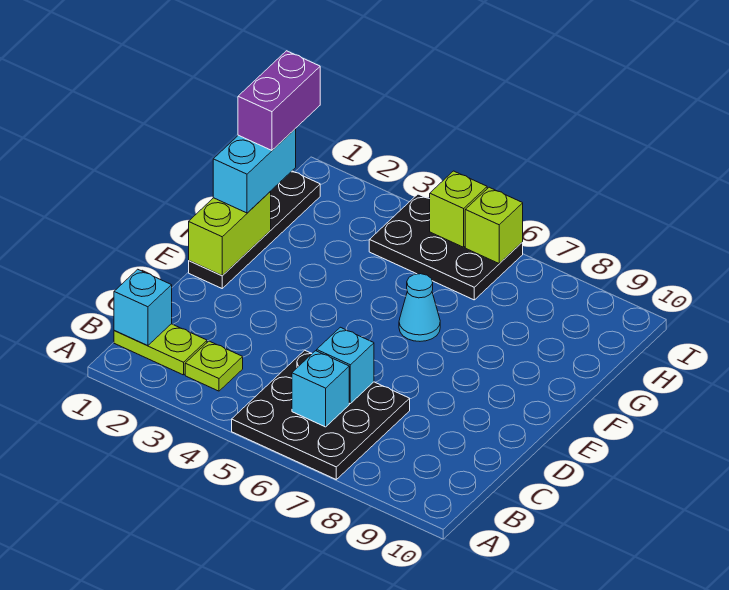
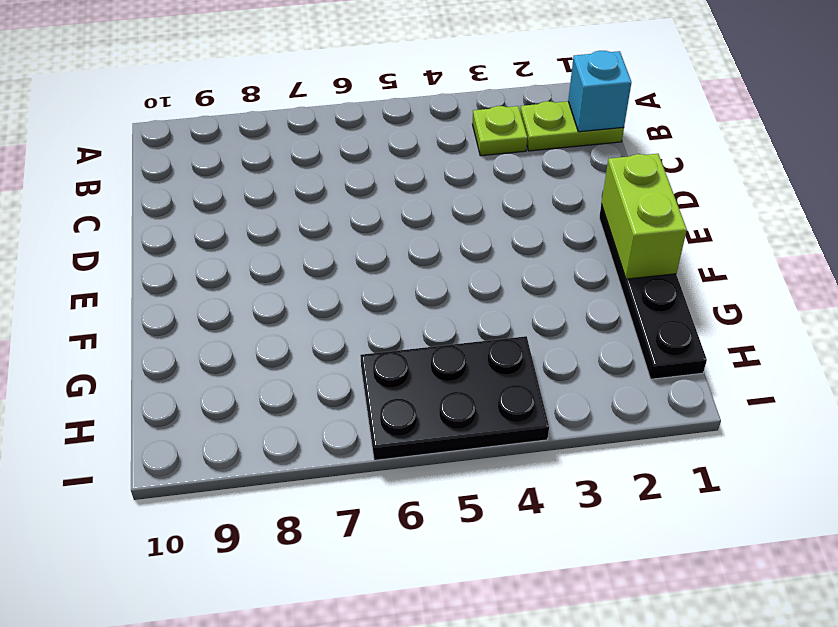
none -> black plate A5:C7 level 1
none -> cyan cone F6 level 1
none -> cyan brick B6 level 2

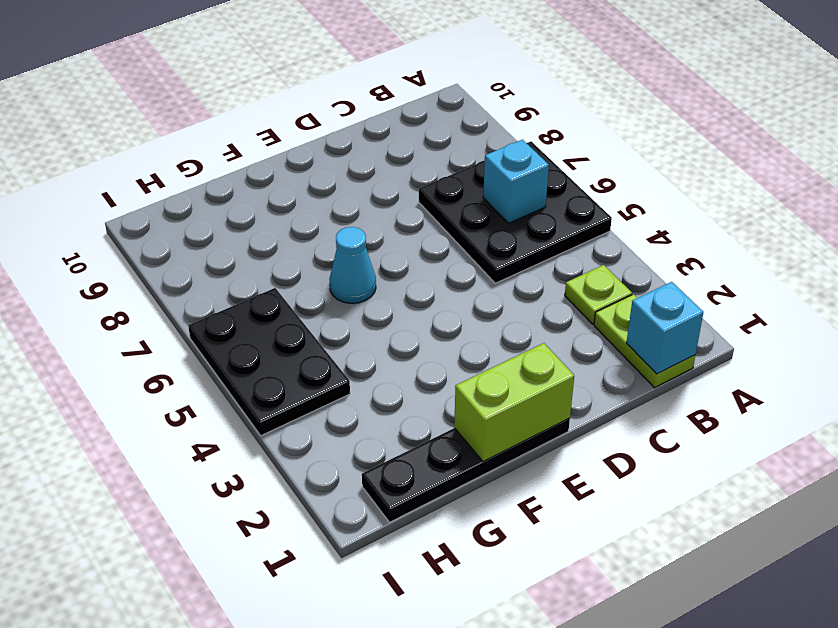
none -> cyan brick C6 level 2
none -> lime brick I5 level 2
none -> lime brick I6 level 2

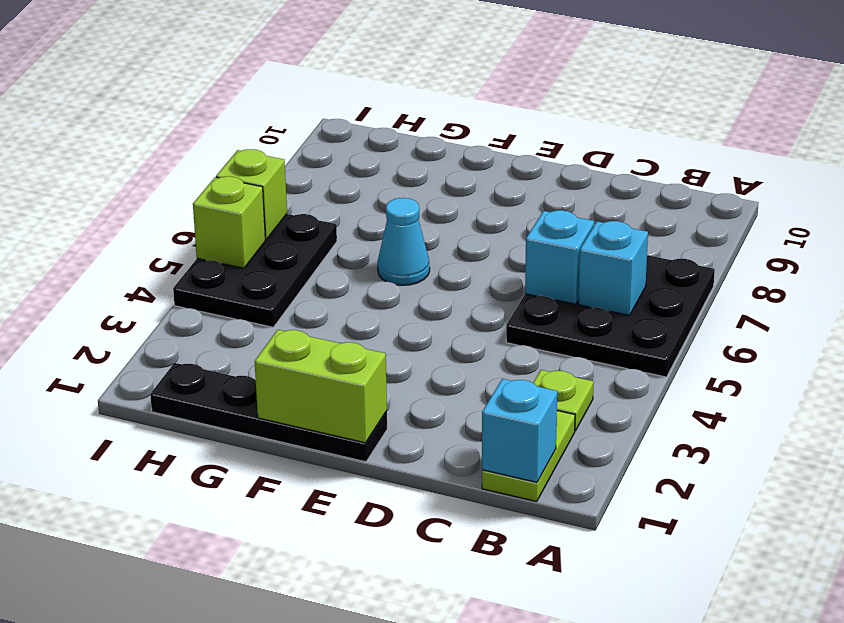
none -> cyan brick F1:G1 level 3
none -> purple brick G1:H1 level 4

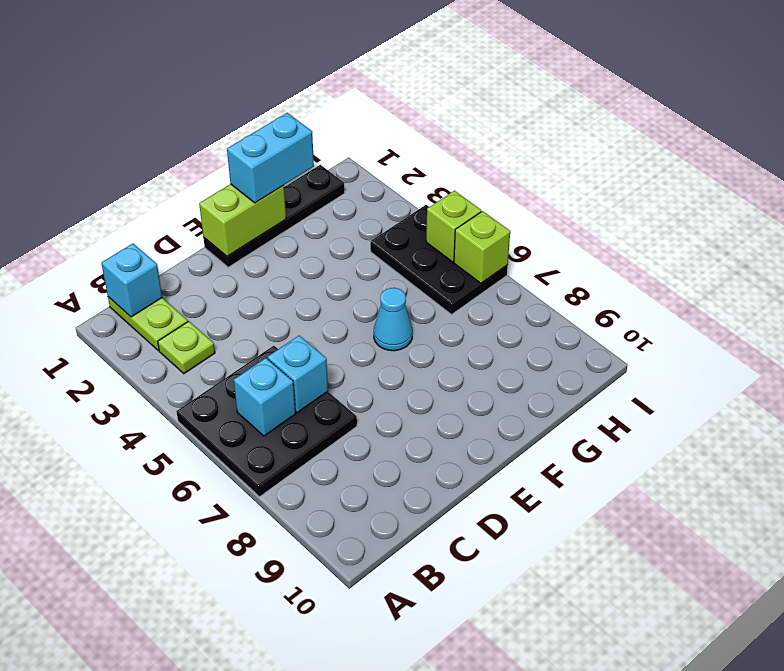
none -> purple brick G1:H1 level 4

